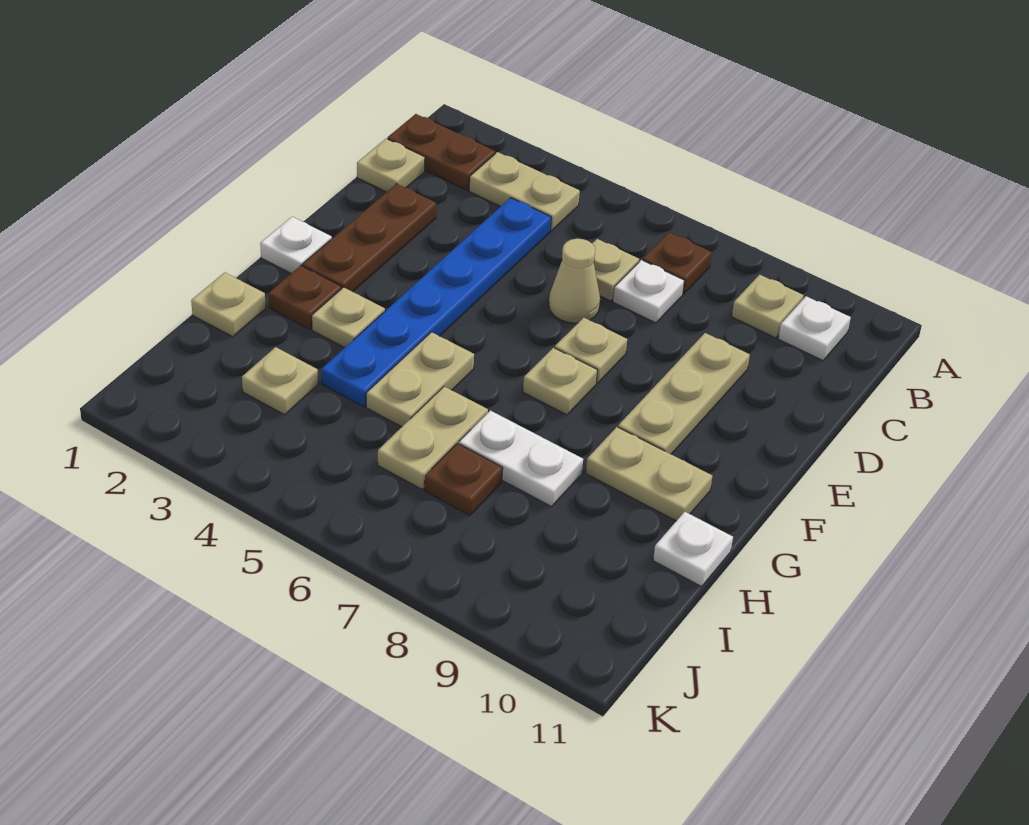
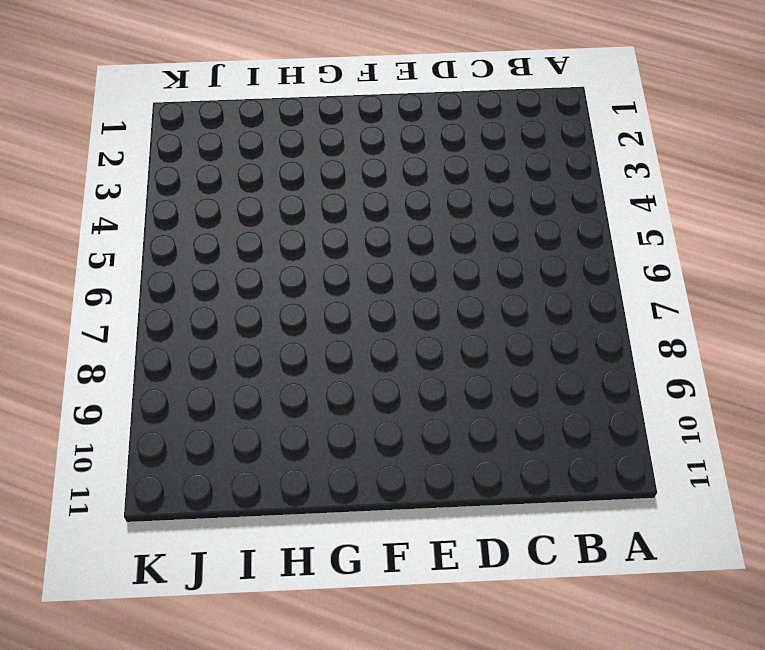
none -> brown plate B1:B2 level 1
none -> tan plate B3:B4 level 1
none -> brown plate B7 level 1

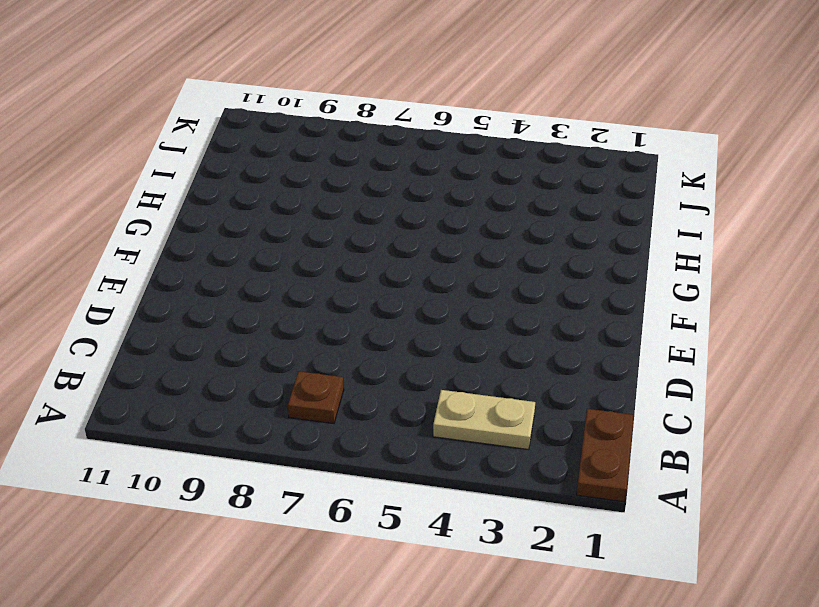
brown plate A1:B1 level 1 -> brown plate B1:B2 level 1
none -> tan plate B9 level 1
none -> white plate B10 level 1
none -> tan plate C1 level 1

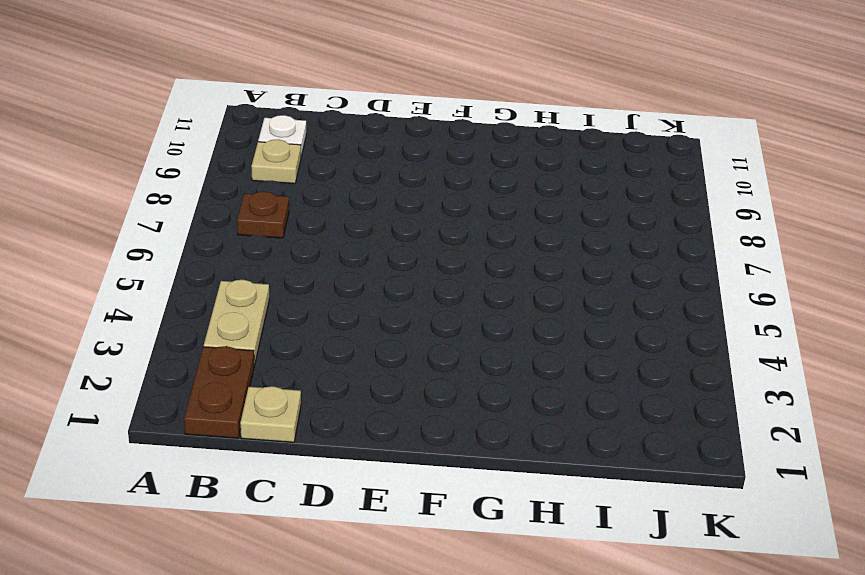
none -> blue plate C4:H4 level 1
none -> tan plate C6 level 1
none -> white plate C7 level 1

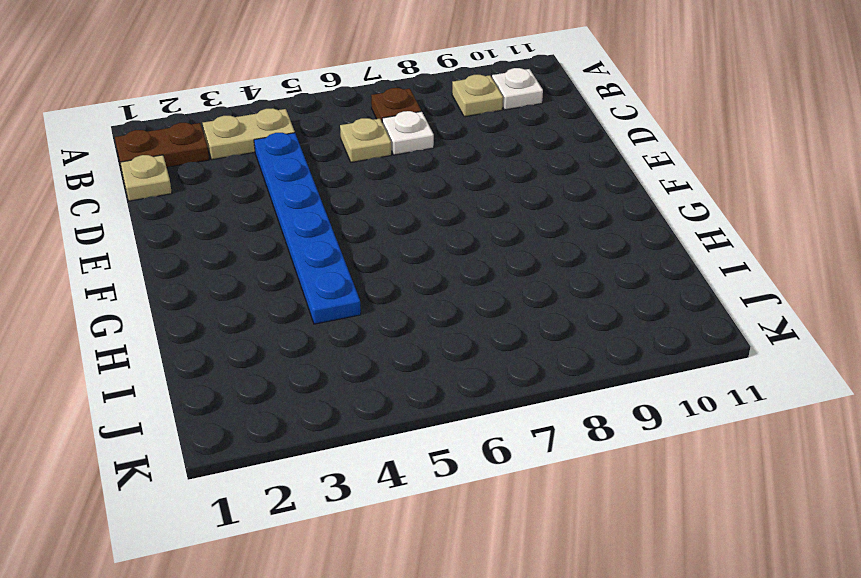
none -> brown plate D2:F2 level 1
none -> tan cone D6 level 1
none -> tan plate D9:F9 level 1

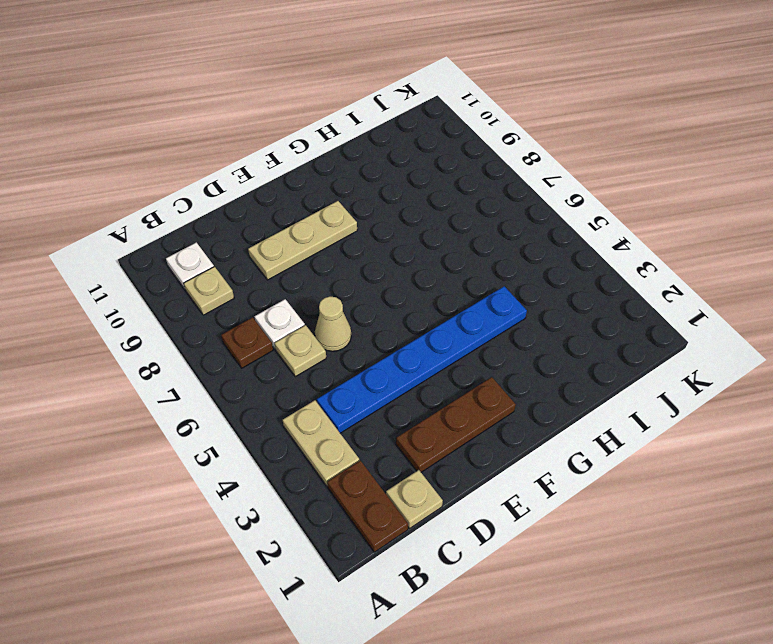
none -> tan plate E7 level 1
none -> white plate F1 level 1
none -> tan plate F7 level 1

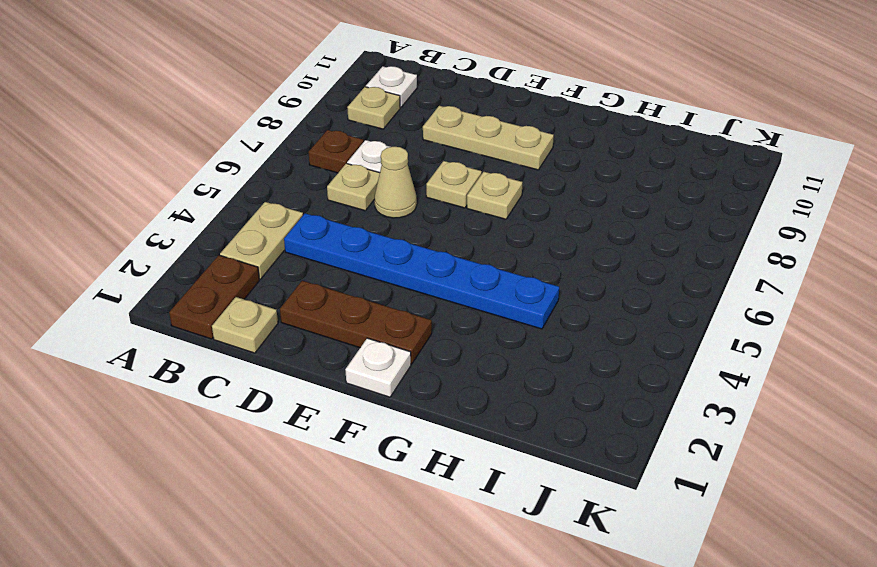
none -> brown plate G2 level 1
none -> tan plate G3 level 1
none -> tan plate G5:H5 level 1

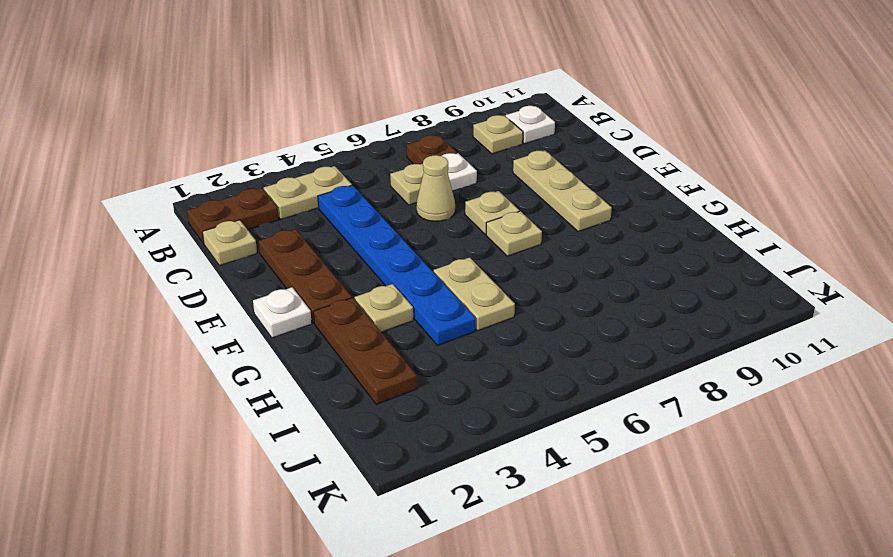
brown plate G2:I2 level 1 -> brown plate G2 level 1
none -> tan plate G9:G10 level 1
none -> tan plate H1 level 1
none -> tan plate H6:I6 level 1

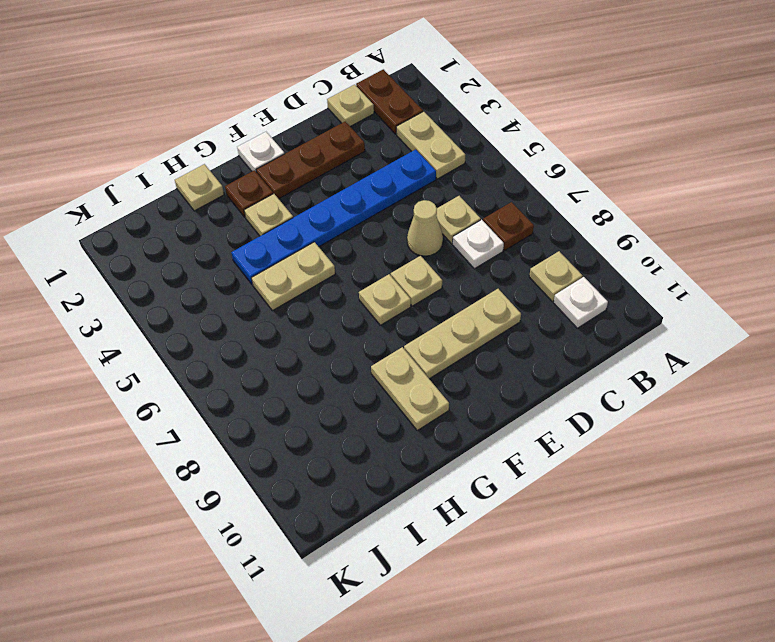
none -> tan plate H6:I6 level 1
none -> white plate H7:H8 level 1
none -> white plate H11 level 1

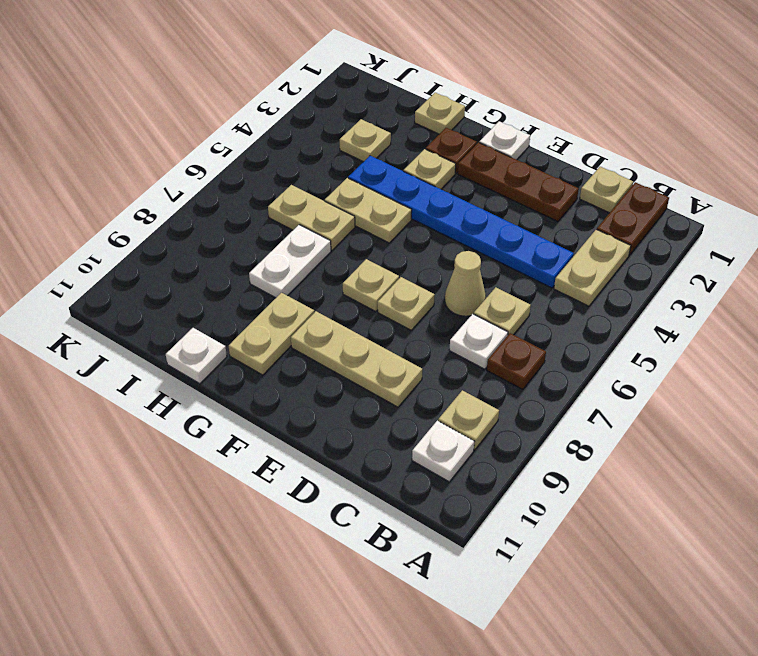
none -> brown plate I7 level 1

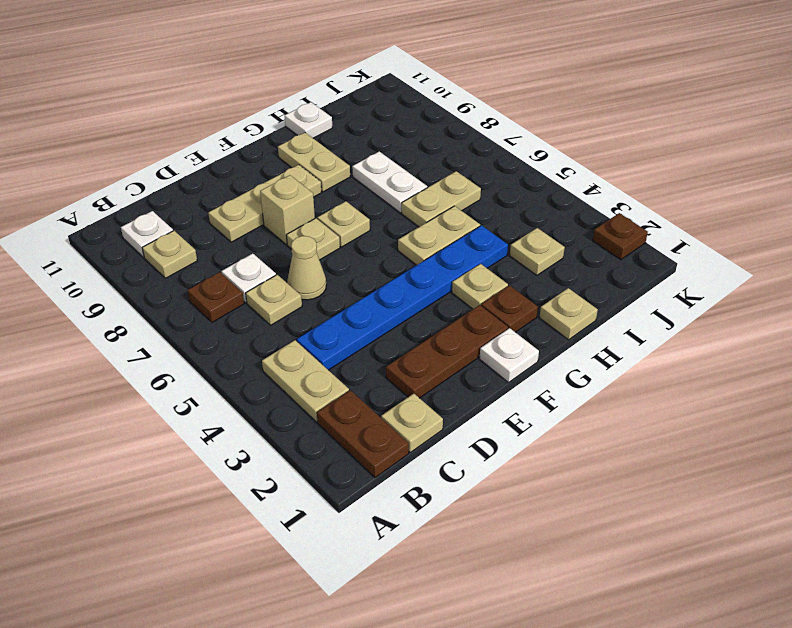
tan brick E8 level 1 -> none
brown plate K2 level 1 -> brown plate I7 level 1

